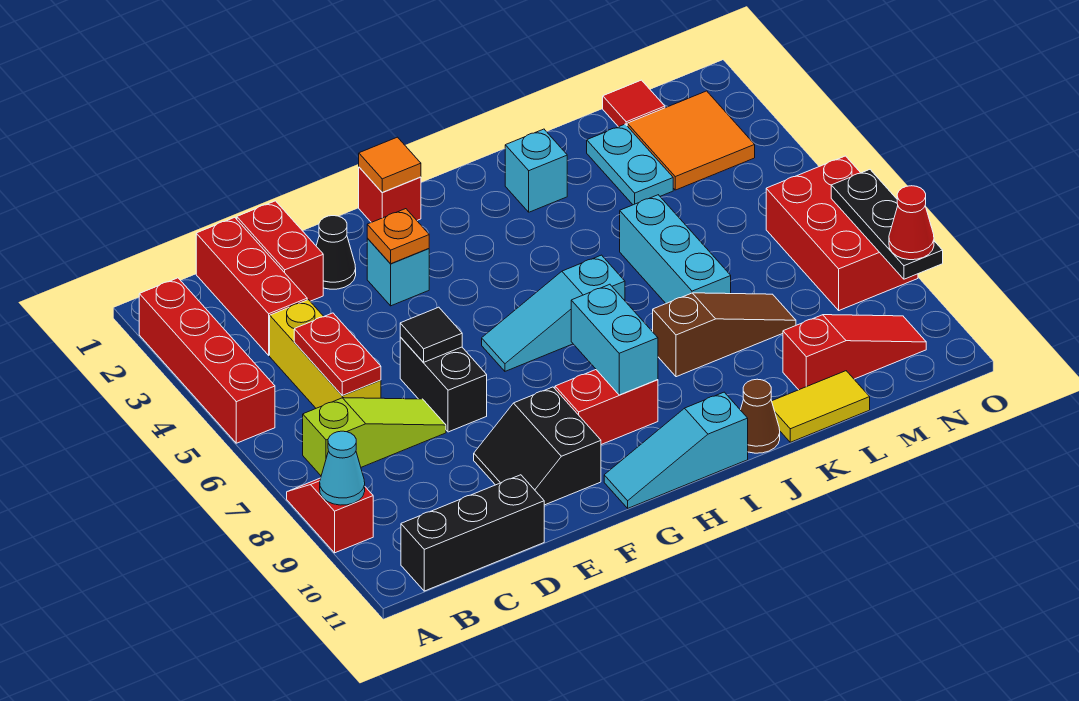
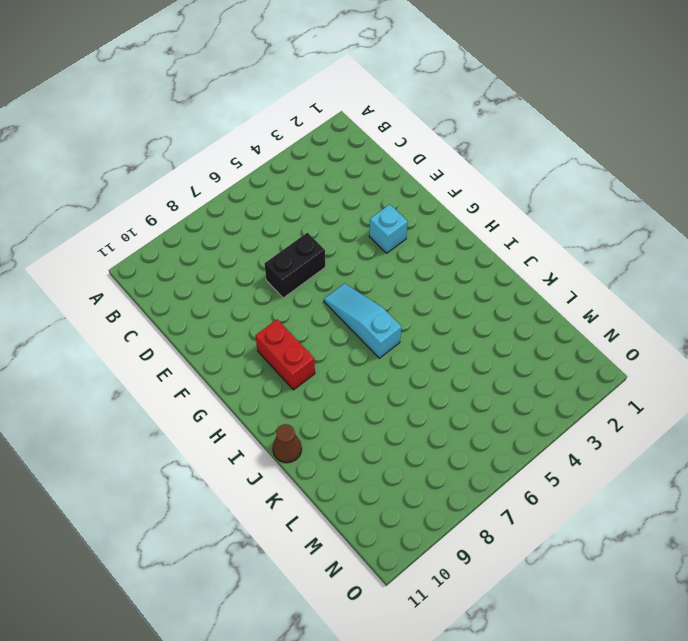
none -> red brick A2:A5 level 1
none -> red slope A8:A9 level 1 top 9
none -> lime slope B7:D7 level 1 top B
none -> black brick B11:D11 level 1

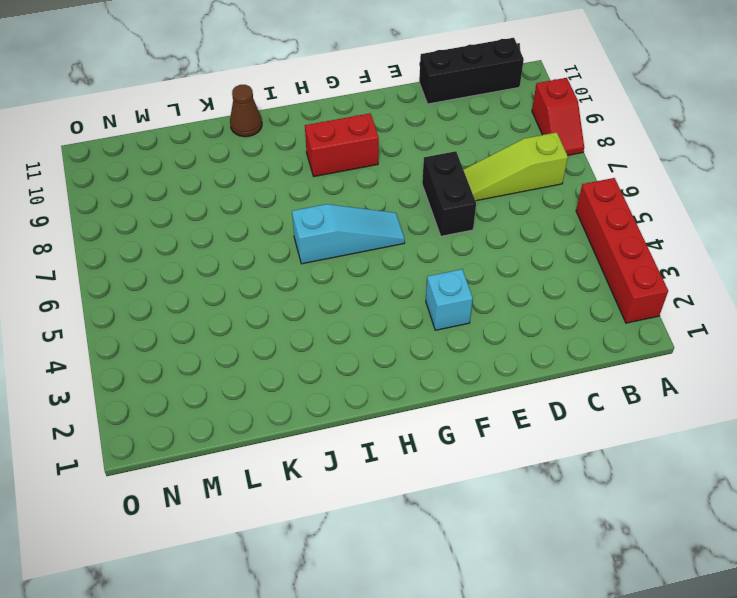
none -> red brick C1:C3 level 1
none -> yellow brick C4:C6 level 1
none -> red brick D1:D2 level 1
none -> black cone E2 level 1

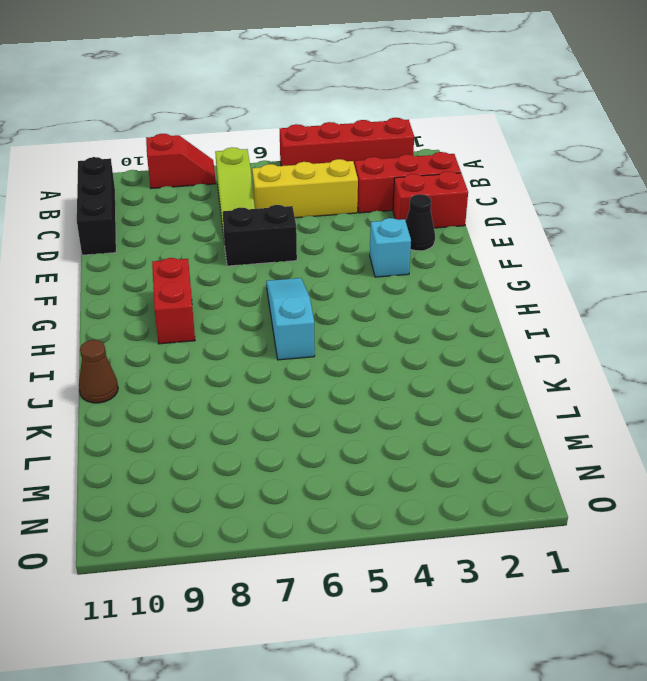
none -> black slope E9:F10 level 1 top F
none -> red brick G1 level 1
none -> cyan slope G11:I11 level 1 top I
none -> cyan brick J2 level 1

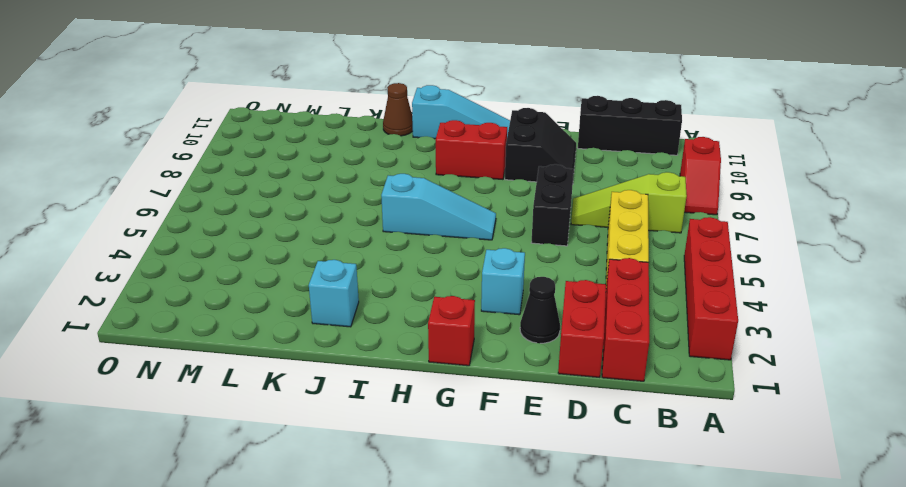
none -> brown slope J8:L8 level 1 top J
none -> cyan brick K5:K7 level 1
none -> yellow tile K11:L11 level 1
none -> cyan plate L2:L3 level 1

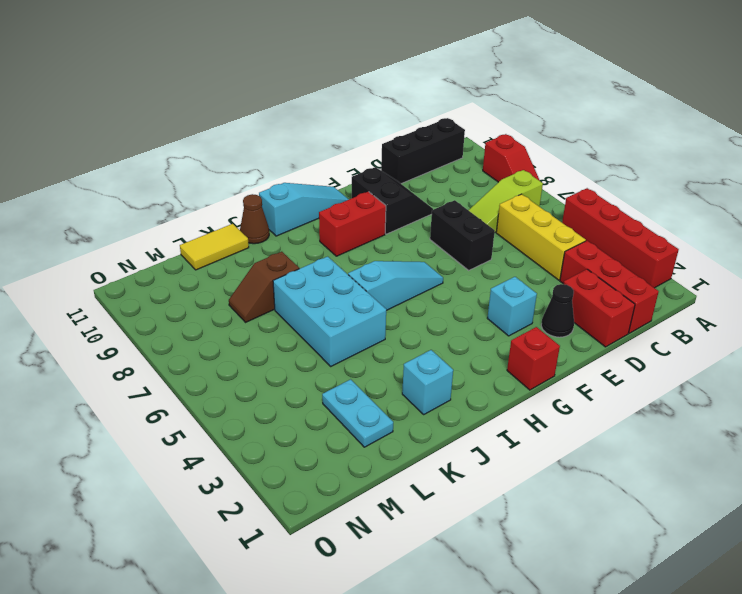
cyan brick J5:K7 level 1 -> cyan brick K5:K7 level 1
brown slope K8:L8 level 1 top K -> brown slope J8:L8 level 1 top J
none -> red slope L10:N10 level 1 top L
none -> red tile M1 level 1
none -> orange tile M2:N3 level 1
none -> red brick N6:O8 level 1

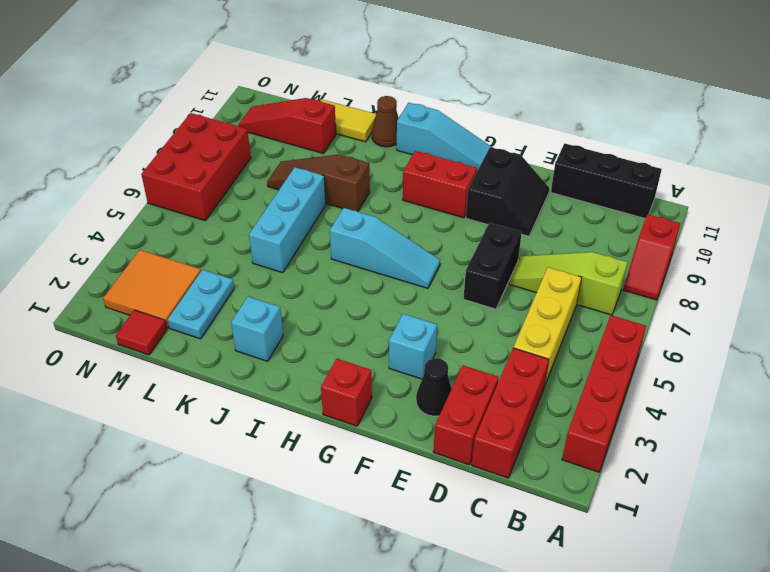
none -> cyan cone A9 level 2
none -> red plate C5:C6 level 2
none -> black tile E6 level 2
none -> orange plate F3 level 2

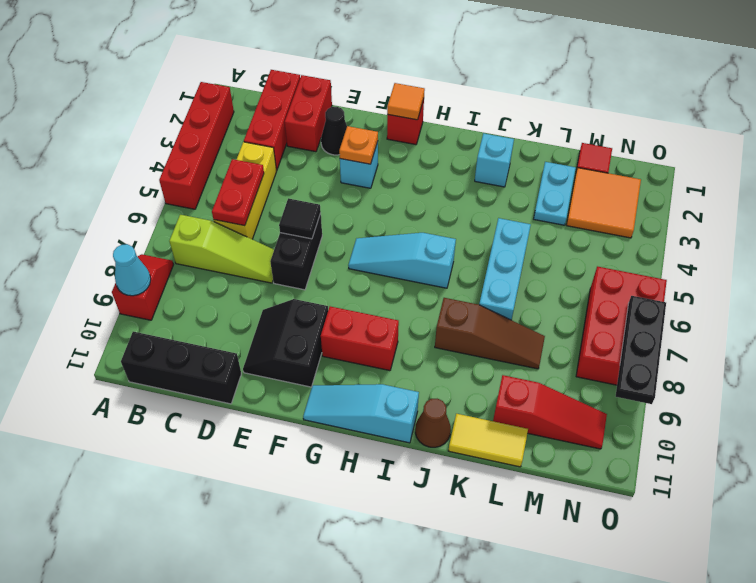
none -> cyan brick H8:H9 level 2
none -> red cone O9 level 3

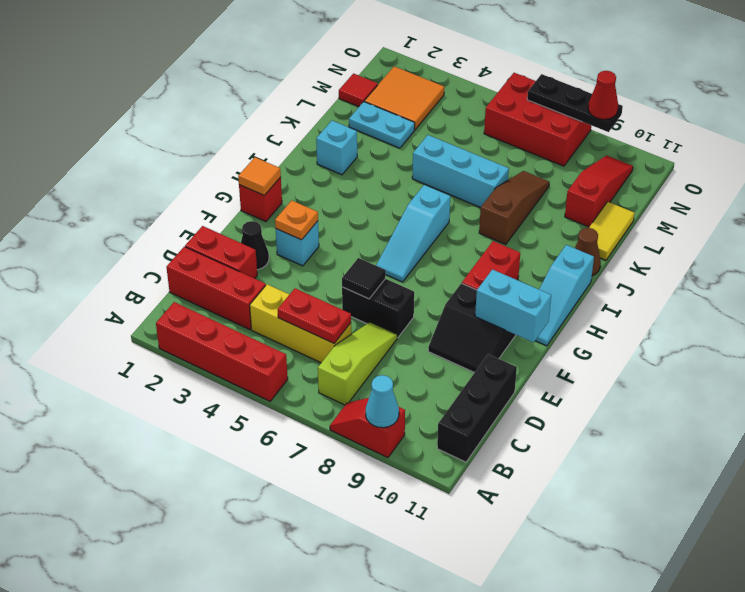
cyan brick F10:F11 level 2 -> cyan brick H8:H9 level 2

